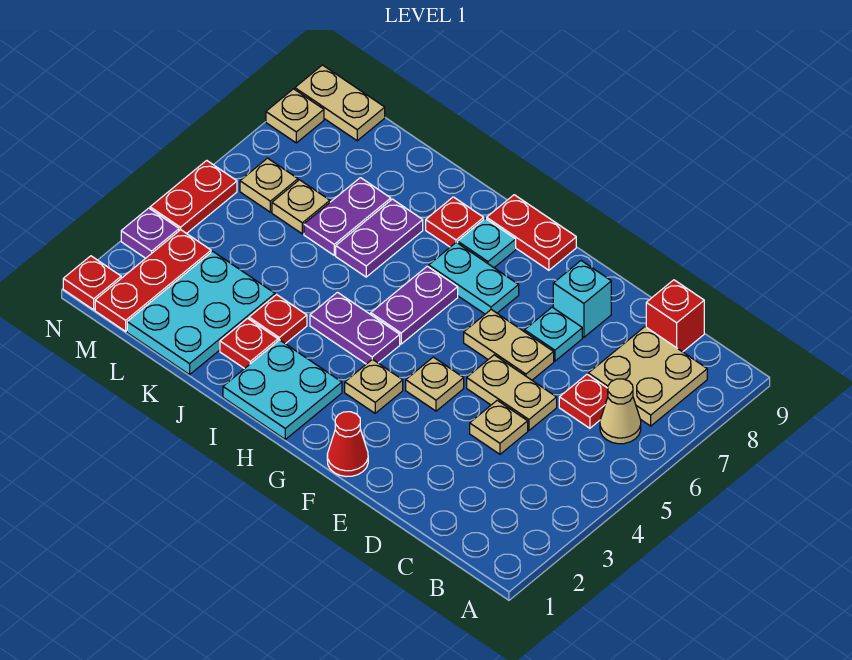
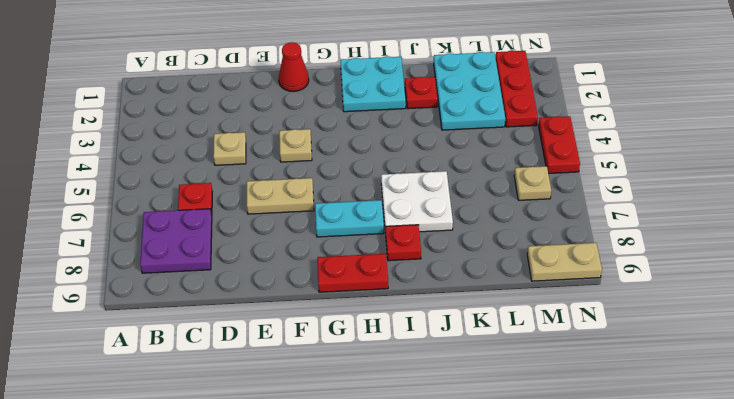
purple plate B7:C8 level 1 -> tan plate B7:C8 level 1
white plate I6:J7 level 1 -> purple plate J6:J7 level 1
none -> tan cone B6 level 1
none -> red brick C9 level 1
none -> tan plate D5:E5 level 1
none -> cyan plate E7 level 1

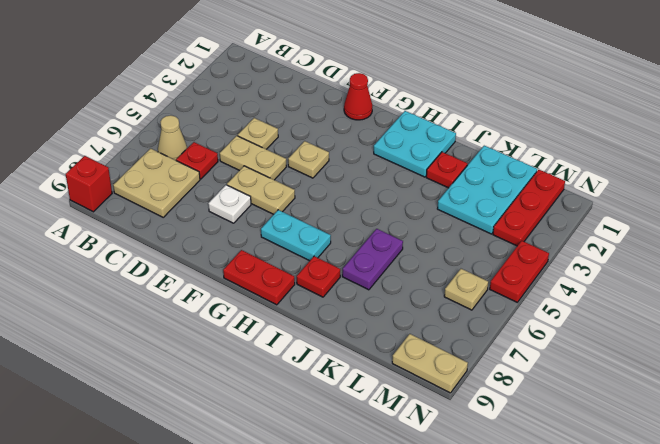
red brick A9 level 1 -> red brick C9 level 1
white plate E7 level 1 -> cyan plate E7 level 1
none -> cyan brick E8 level 1
none -> tan plate G3 level 1
none -> purple plate H4:I4 level 1
none -> purple plate H5:H6 level 1

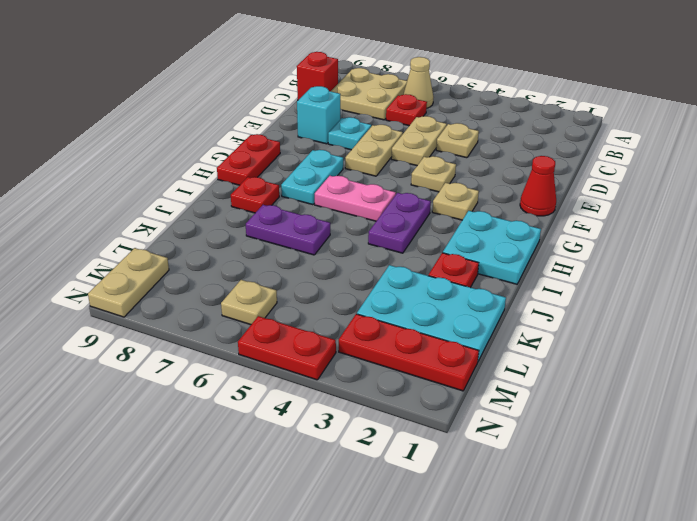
pink plate H5:H6 level 1 -> purple plate H5:H6 level 1
none -> cyan plate H8 level 1
none -> red plate J3 level 1
none -> purple plate K6:K7 level 1
none -> tan plate L6 level 1

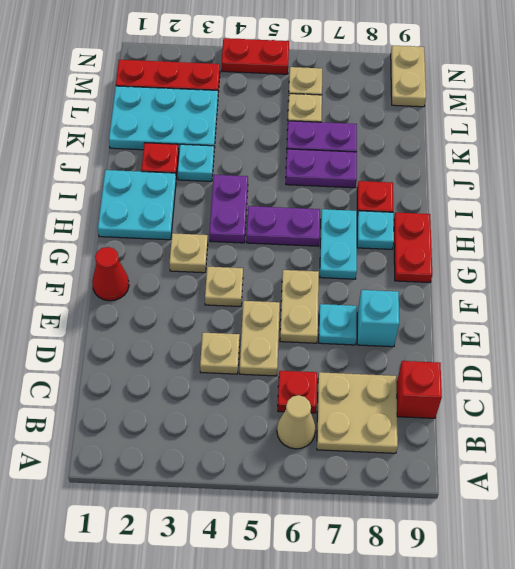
cyan plate J3 level 1 -> red plate J3 level 1
none -> red plate N1 level 1
none -> purple plate N3 level 1
none -> tan plate N8 level 1

